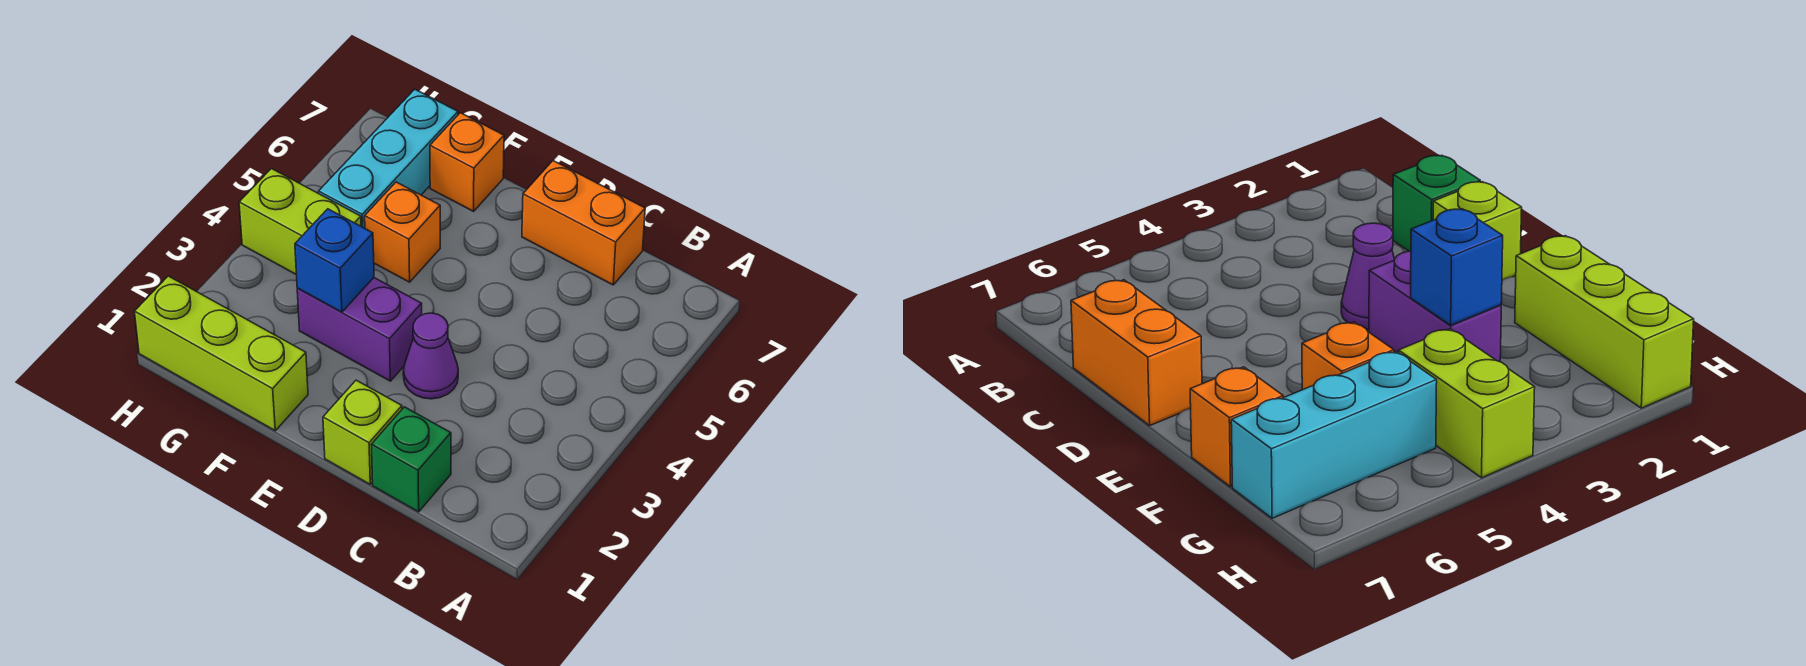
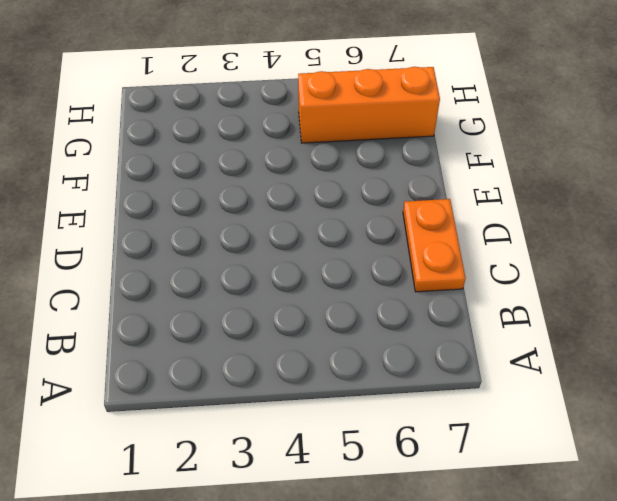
orange plate C7:D7 level 1 -> orange brick C7:D7 level 1
orange brick G5:G7 level 1 -> cyan brick G5:G7 level 1
none -> green brick C1 level 1
none -> lime brick D1 level 1

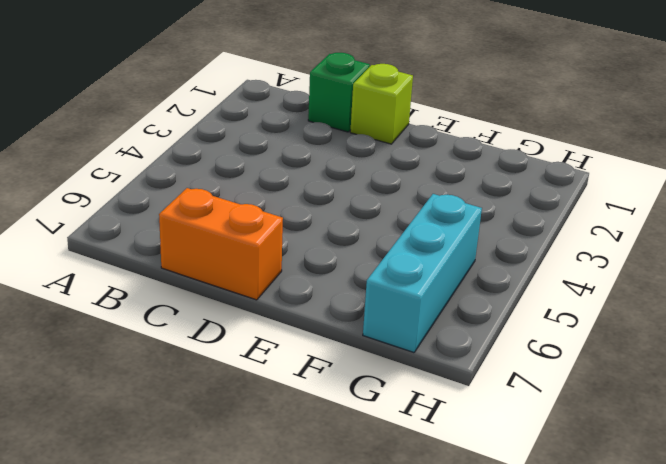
none -> purple cone D3 level 1
none -> purple brick E3:F3 level 1

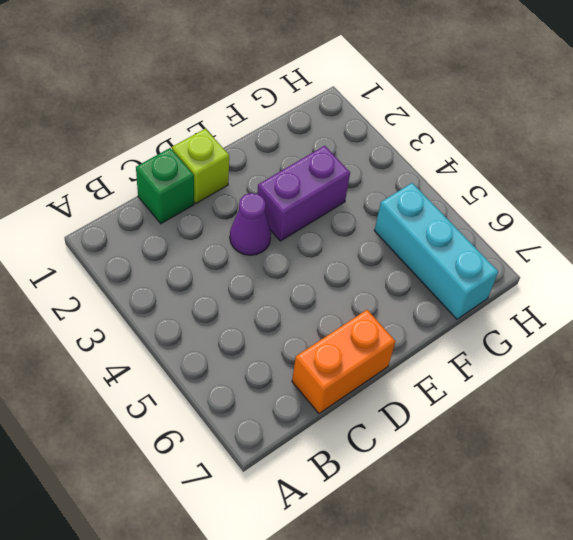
none -> lime brick F1:H1 level 1
none -> orange brick F5 level 1

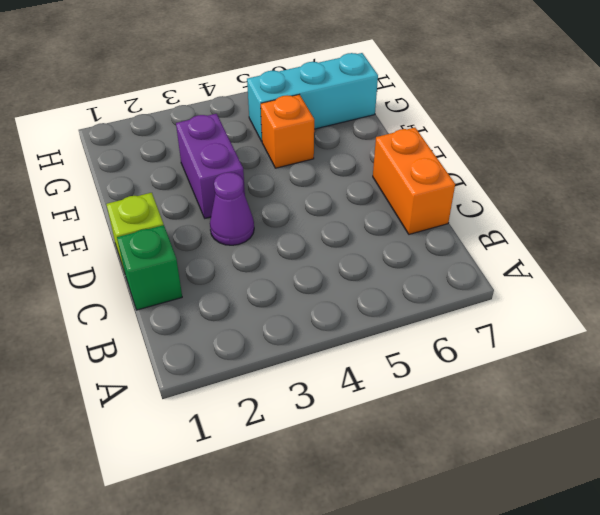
none -> lime brick F1:H1 level 1
none -> orange brick F7 level 1

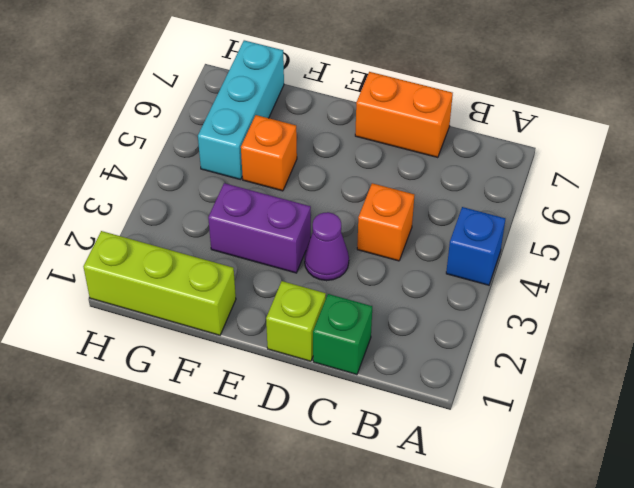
blue brick A4 level 1 -> blue brick F3 level 2
orange brick C4 level 1 -> orange brick F7 level 1
none -> lime brick G4:H4 level 1

